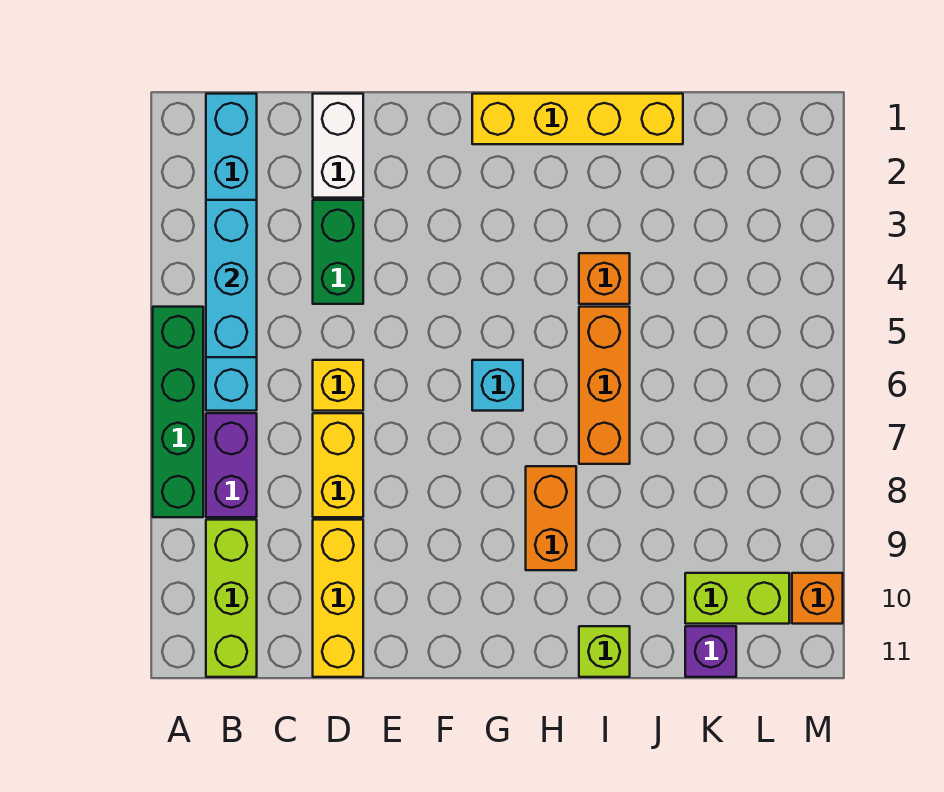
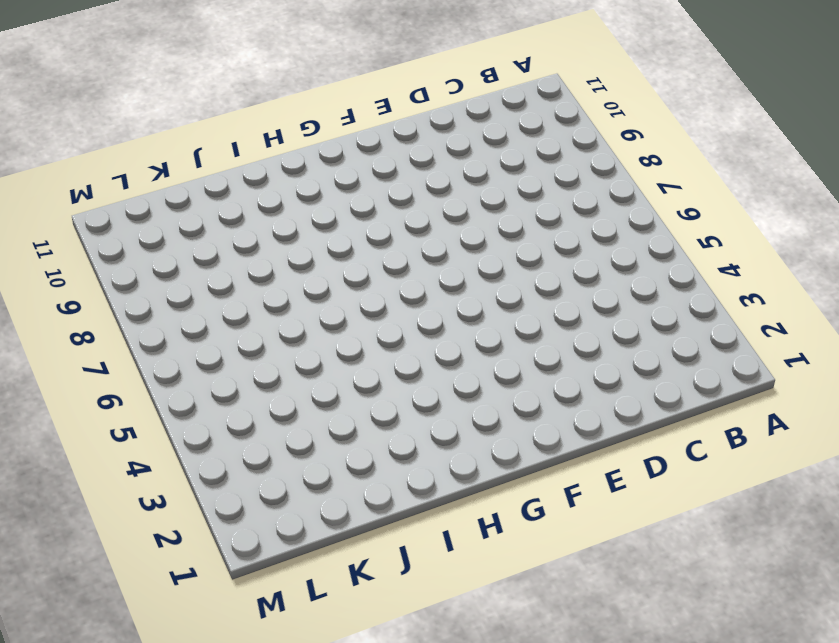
none -> green brick A5:A8 level 1
none -> cyan brick B1:B6 level 1
none -> purple brick B7:B8 level 1

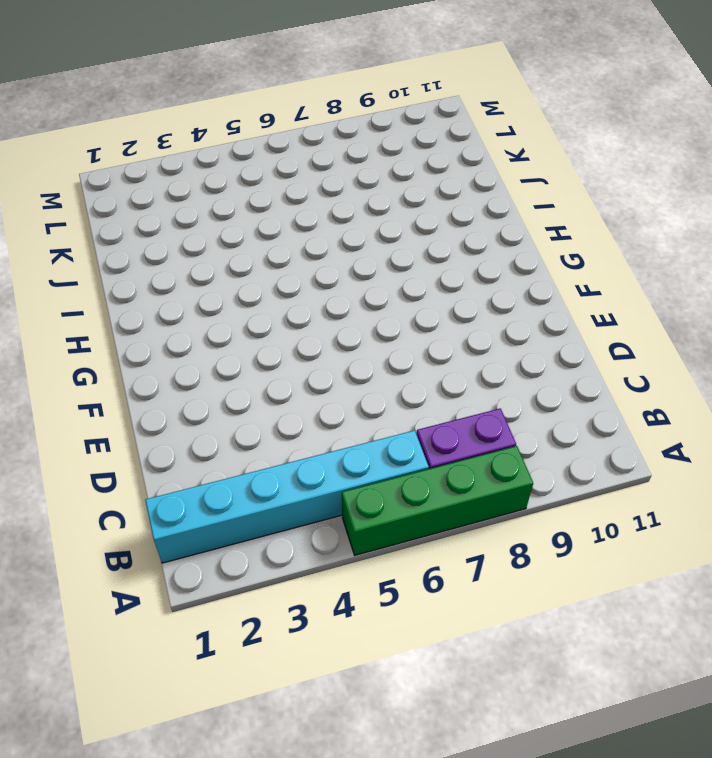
none -> lime brick B9:B11 level 1
none -> white brick D1:D2 level 1
none -> green brick D3:D4 level 1

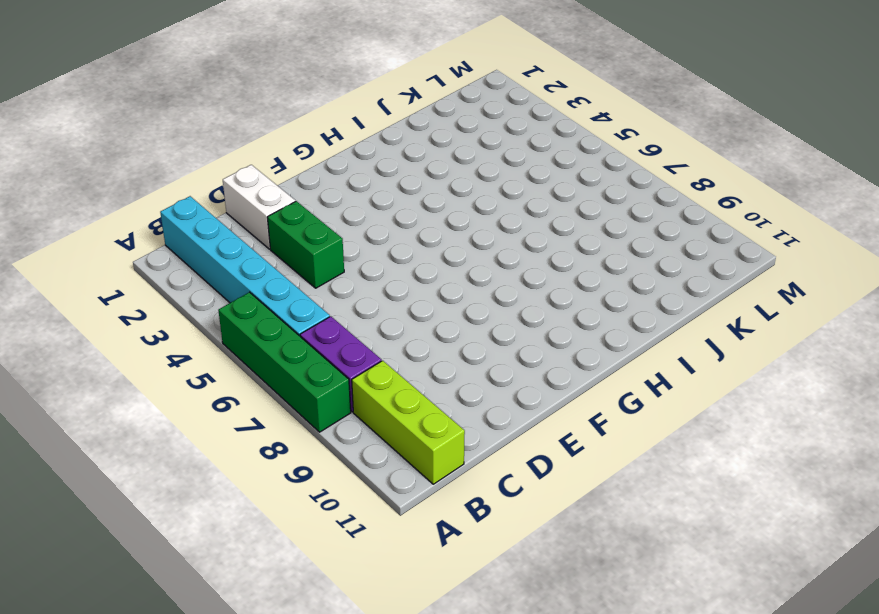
none -> yellow brick D6 level 1
none -> yellow brick D7:D8 level 1
none -> yellow brick D9:D11 level 1

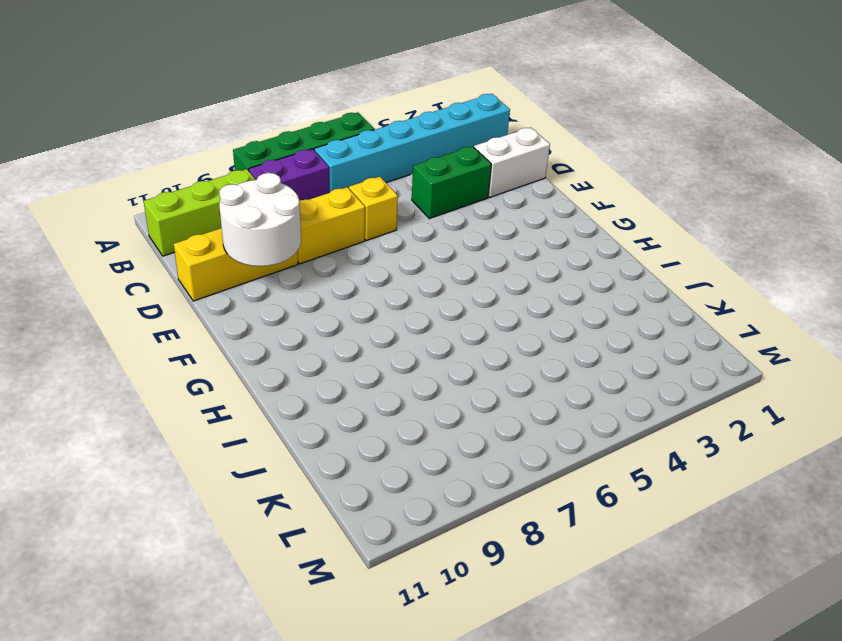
white round brick D9:E10 level 2 -> none
none -> yellow brick G1:J1 level 1
none -> cyan brick G6 level 1
none -> orange brick H8:H9 level 1

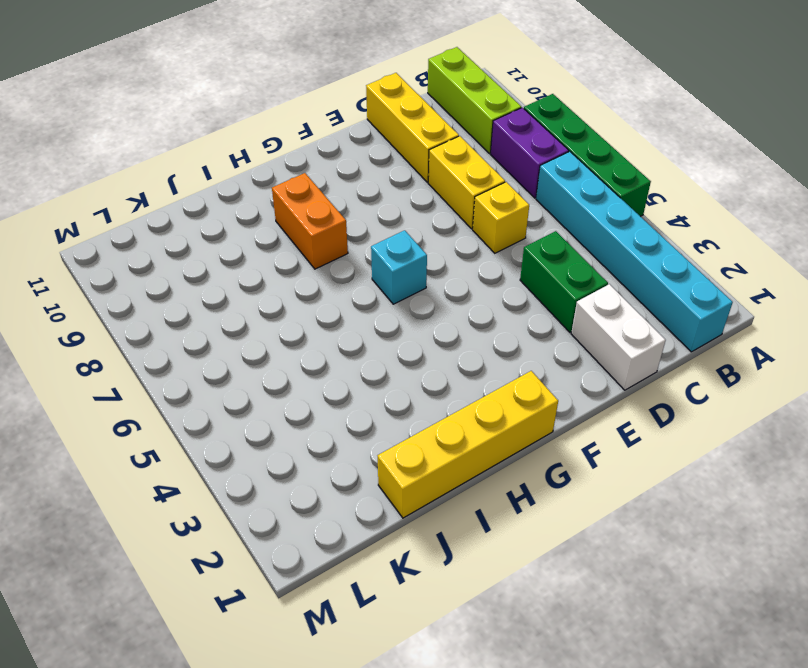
none -> orange brick I4 level 1
none -> orange brick I5:I7 level 1
none -> lime brick I11 level 1

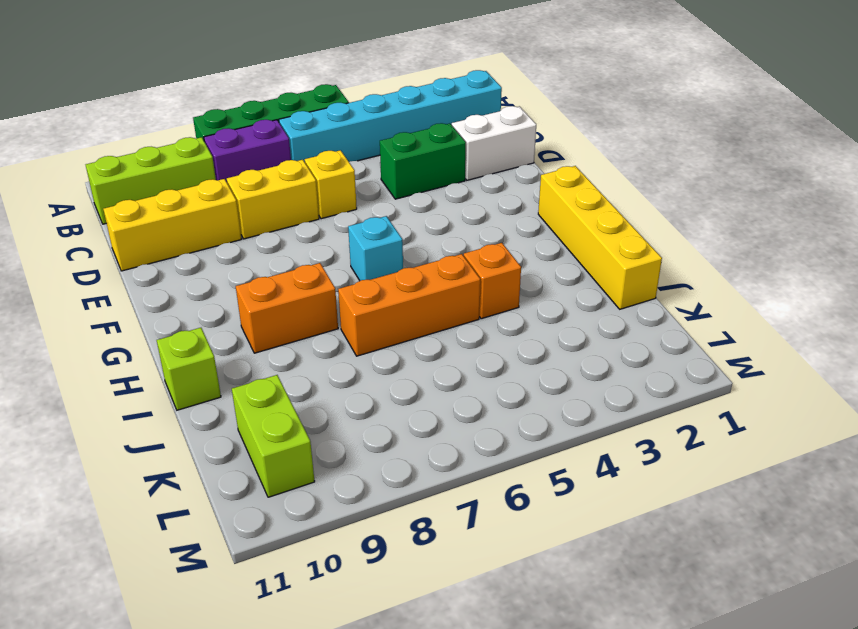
none -> purple brick K11 level 1
none -> orange brick M10 level 1
none -> cyan brick B3:B5 level 2

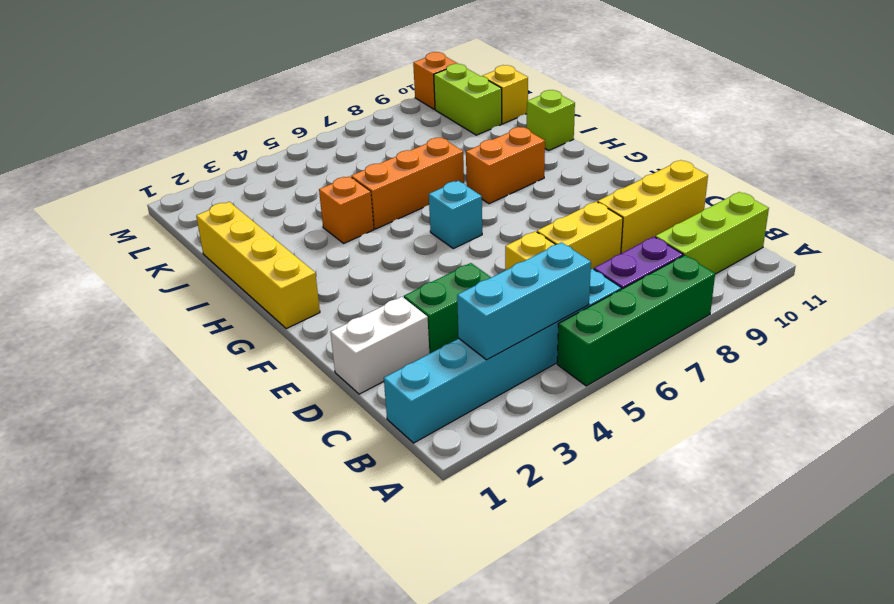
yellow brick K11 level 1 -> purple brick K11 level 1

